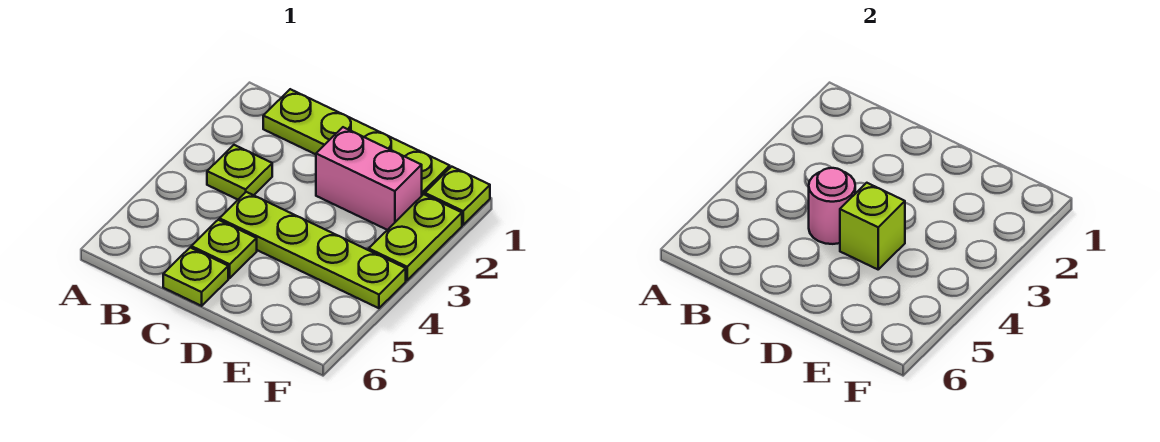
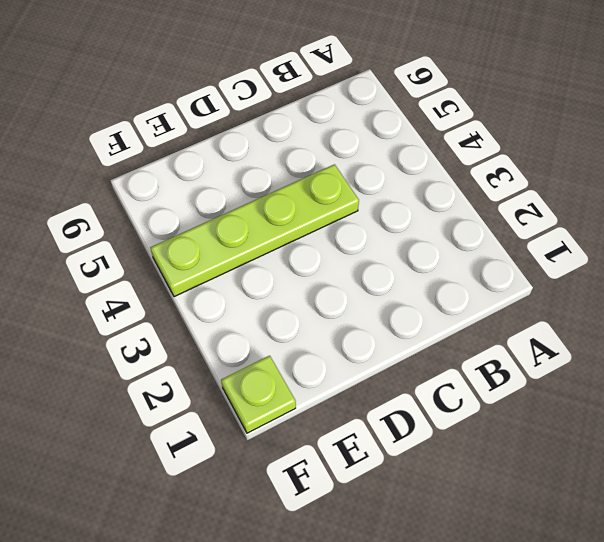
none -> lime plate B1:E1 level 1
none -> lime plate B3 level 1

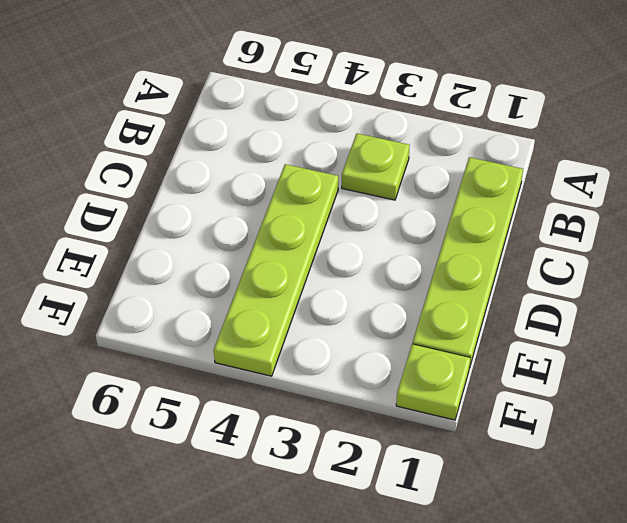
none -> lime plate C5 level 1
none -> lime plate C6 level 1

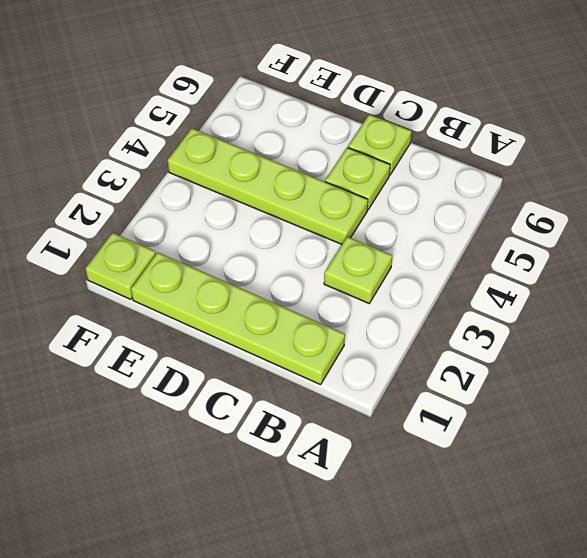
none -> pink brick D2:E2 level 1
none -> lime plate F2:F3 level 1

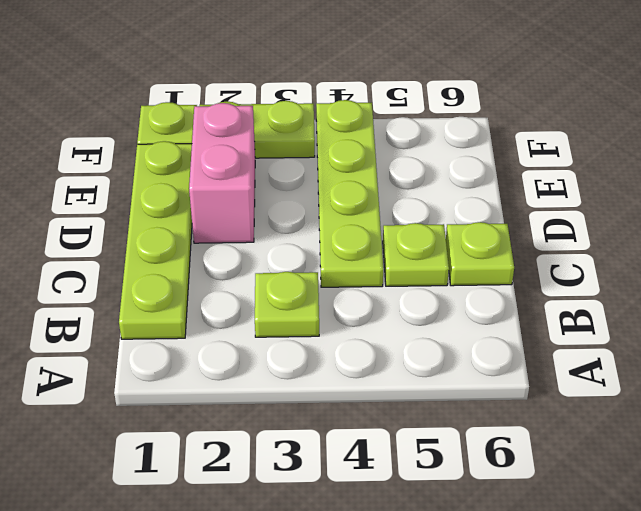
none -> pink round brick C4 level 2
none -> lime brick D4 level 2

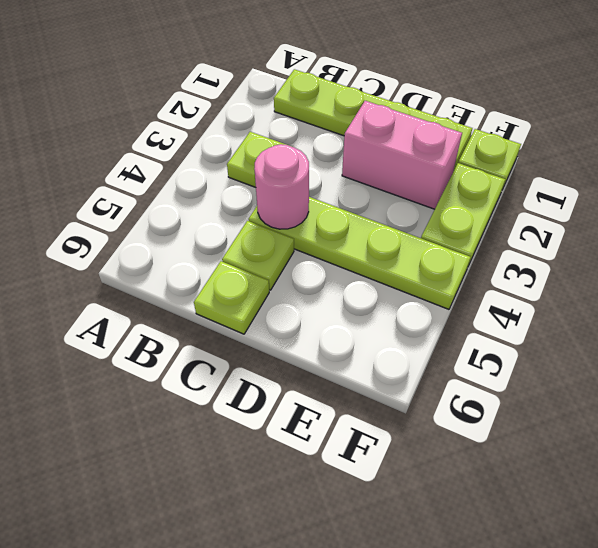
none -> lime brick D4 level 2

